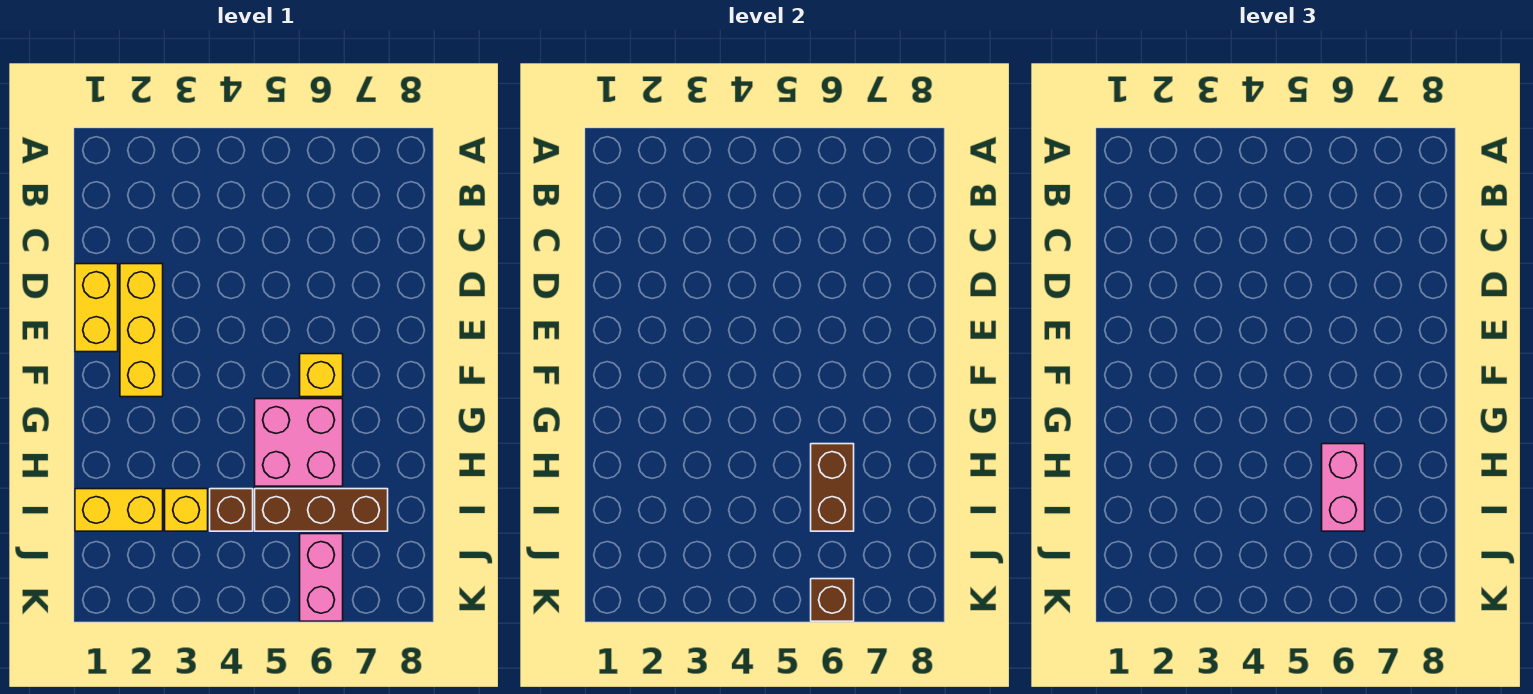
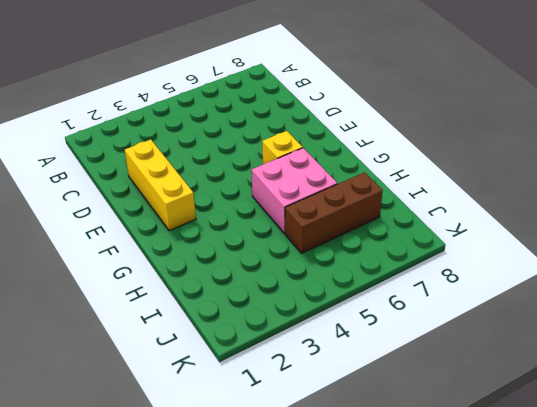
none -> yellow brick D1:E1 level 1
none -> yellow brick I1:I2 level 1
none -> yellow brick I3 level 1

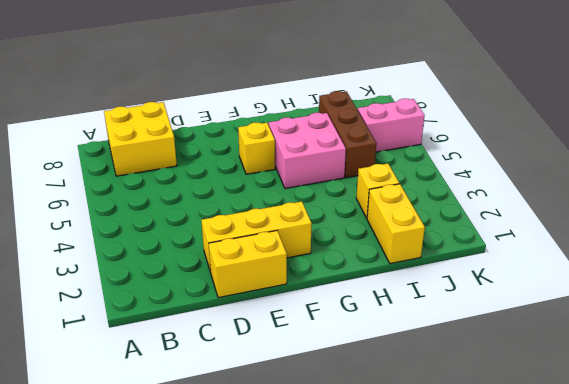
yellow brick B7:C8 level 1 -> none
none -> brown brick I4 level 1
none -> brown brick H6:I6 level 2
none -> brown brick K6 level 2

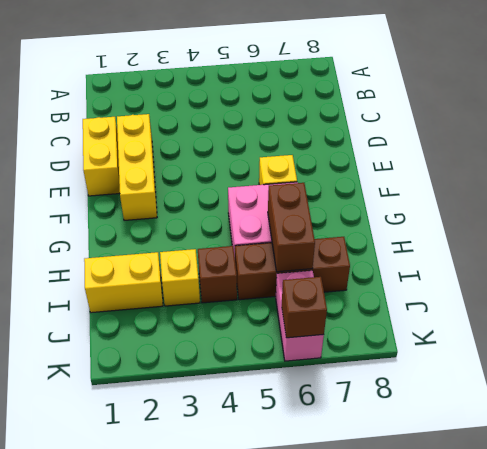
none -> pink brick H6:I6 level 3

